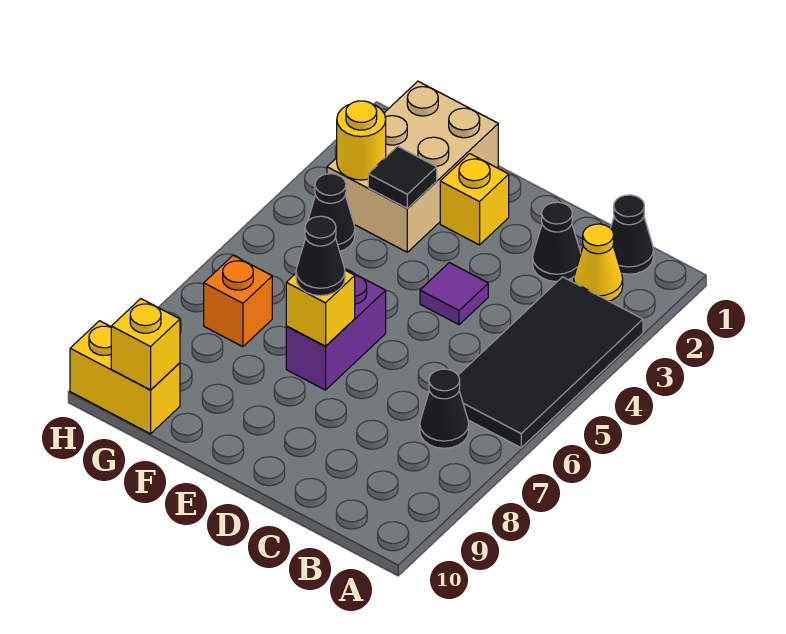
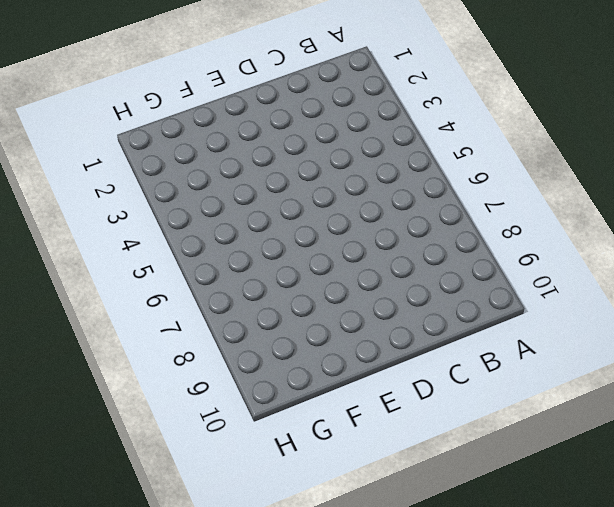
none -> black tile A3:B6 level 1
none -> black cone B1 level 1
none -> yellow cone B2 level 1

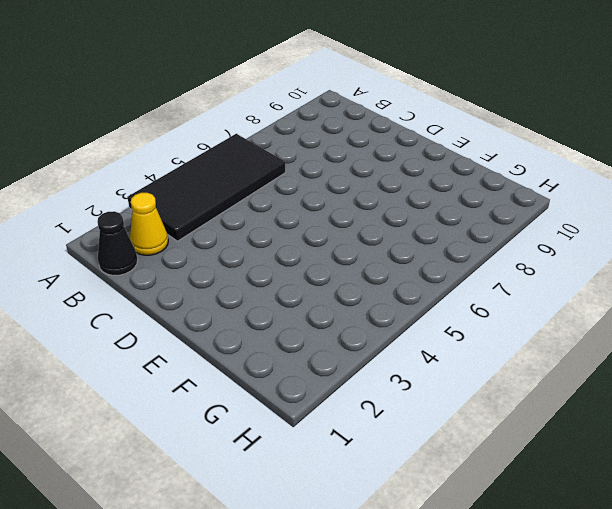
none -> black cone B7 level 1
none -> black cone C2 level 1
none -> purple tile D4 level 1

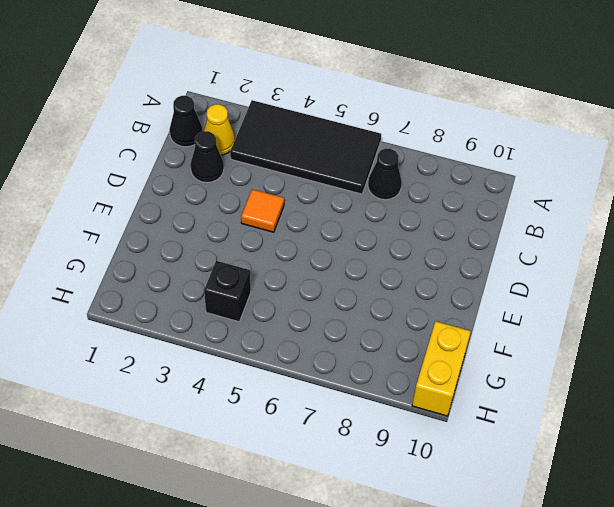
orange tile D4 level 1 -> purple tile D4 level 1
black brick G4 level 1 -> black cone G4 level 1
none -> yellow brick E2 level 1
none -> purple brick E6:E7 level 1
none -> tan brick F1:G3 level 1

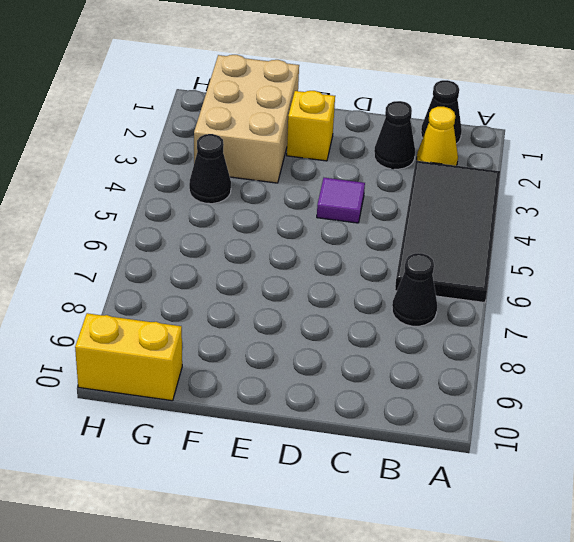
none -> purple brick E6:E7 level 1
none -> orange brick G7 level 1
none -> yellow brick E7 level 2

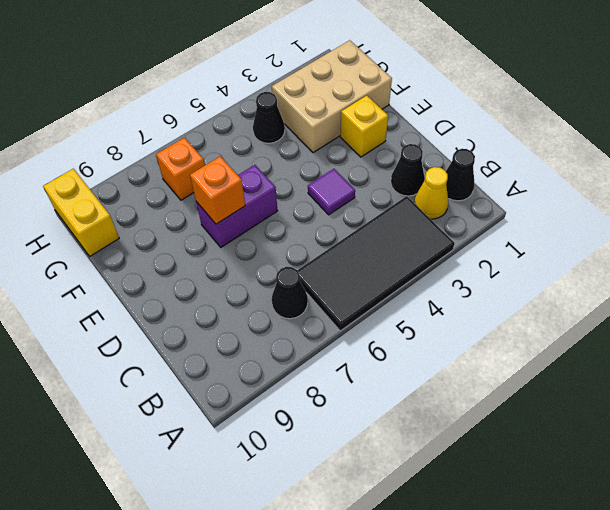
orange brick E7 level 2 -> yellow brick E7 level 2
none -> black tile F3 level 2
none -> yellow round brick G3 level 2
none -> yellow brick G10 level 2

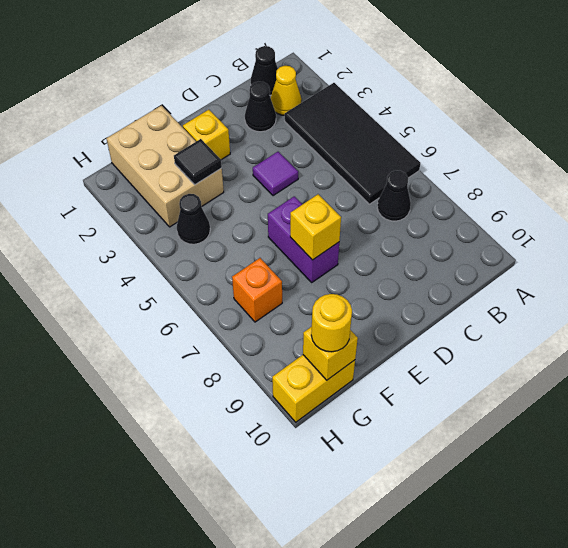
yellow round brick G10 level 3 -> yellow round brick G3 level 2
none -> black cone E7 level 3

